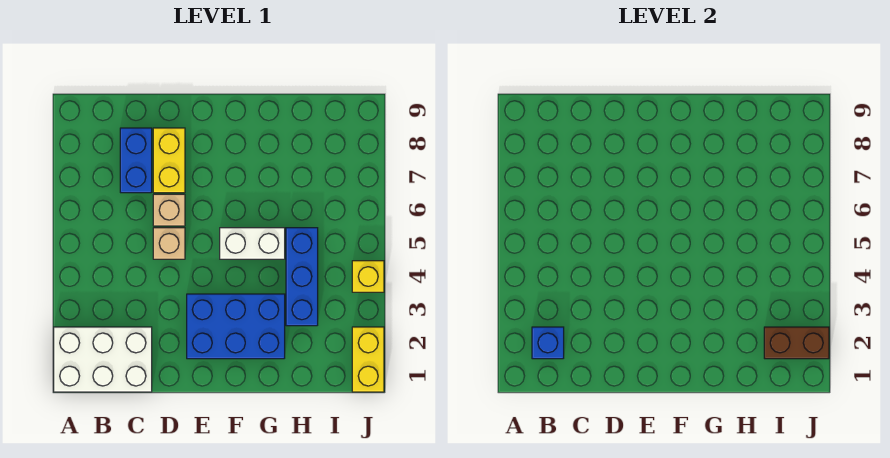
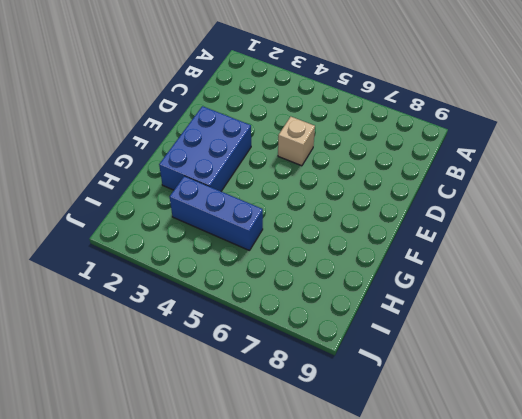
none -> white brick A1:C2 level 1
none -> blue brick C7:C8 level 1
none -> tan brick D6 level 1

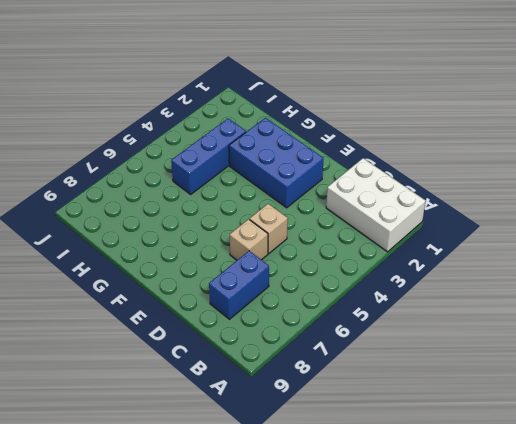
none -> yellow brick D7:D8 level 1
none -> white brick F5:G5 level 1
none -> yellow brick J1:J2 level 1

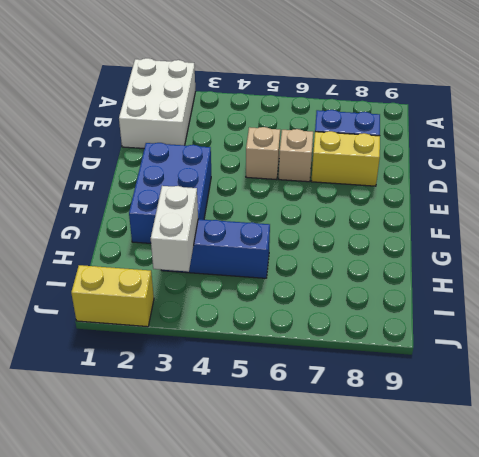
white brick H3:I3 level 2 -> white brick F5:G5 level 1
none -> yellow brick J4 level 1
none -> blue brick B2 level 2
none -> brown brick I2:J2 level 2

